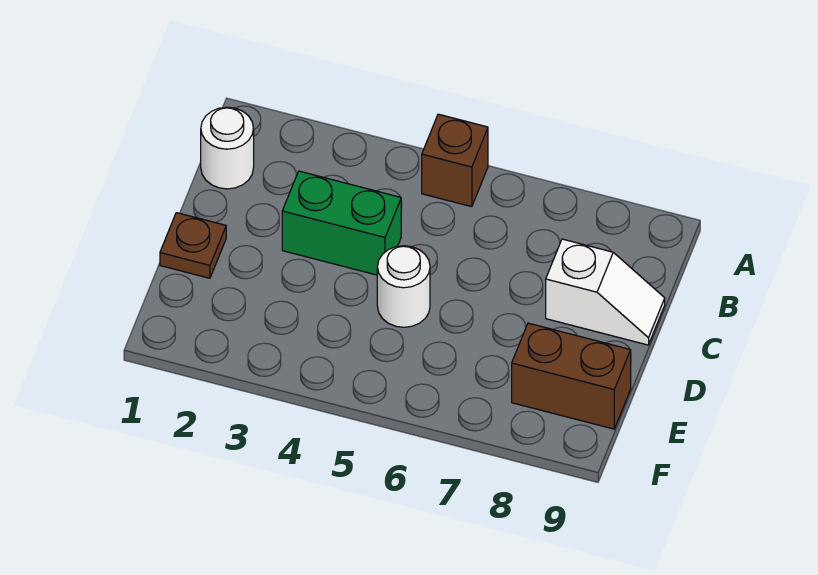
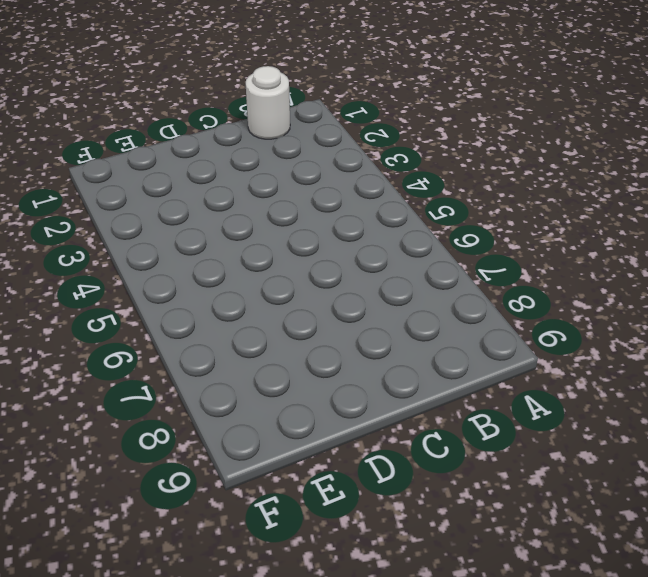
none -> brown brick A5 level 1
none -> green brick C3:C4 level 1

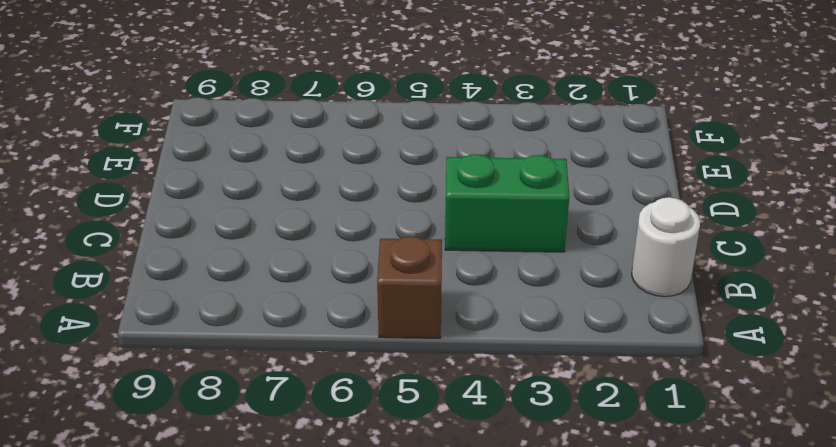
none -> white slope C8:C9 level 1 top 8
none -> brown plate D1 level 1

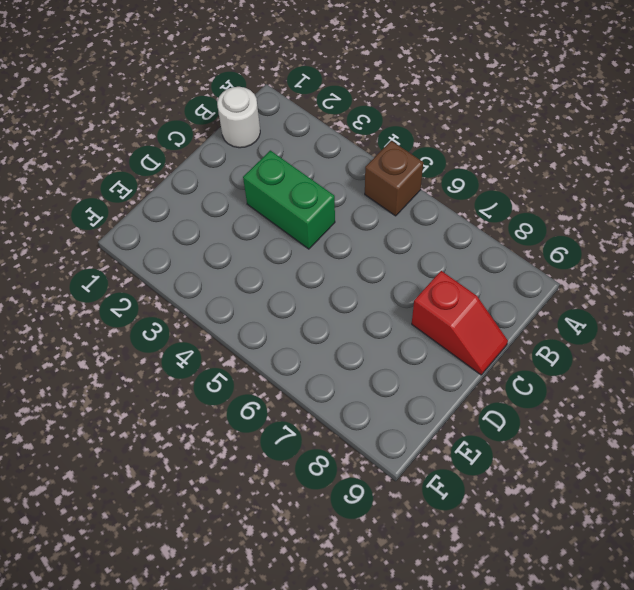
red slope C8:C9 level 1 top 8 -> white slope C8:C9 level 1 top 8
none -> brown plate D1 level 1
none -> white round brick D5 level 1

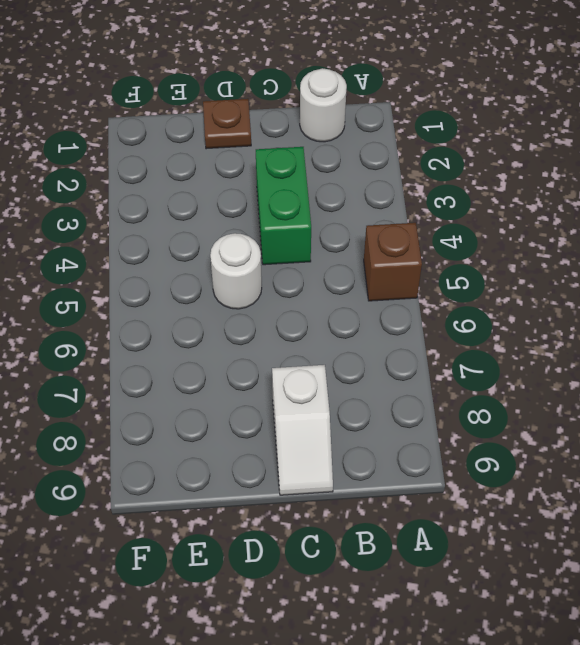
none -> brown brick E8:E9 level 1

